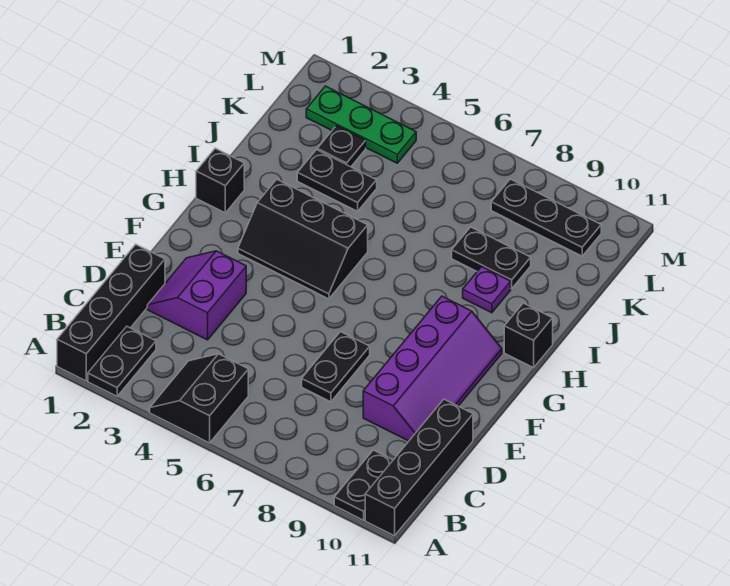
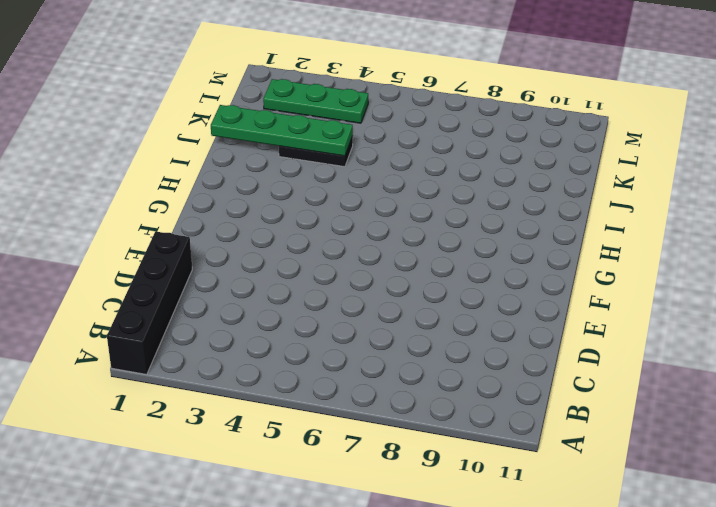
green plate J1:J4 level 2 -> none
none -> black plate A2:B2 level 1
none -> black slope A4:B5 level 1 top 5
none -> black plate A10:B10 level 1

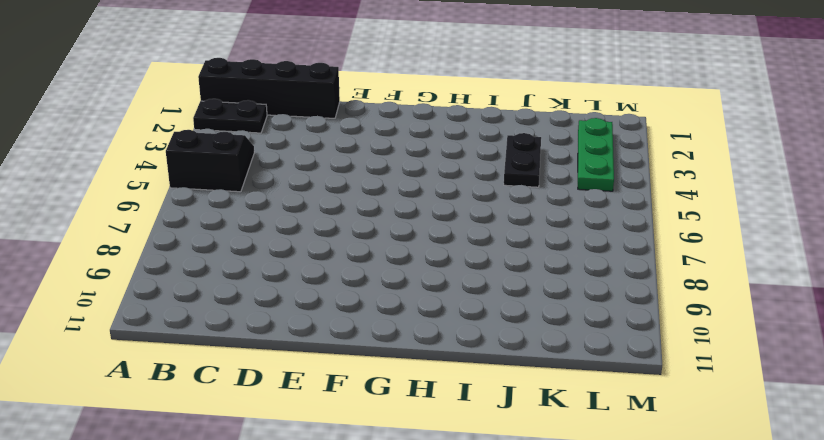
none -> black plate A10:B10 level 1
none -> black brick A11:D11 level 1
none -> purple slope D2:E3 level 1 top 3

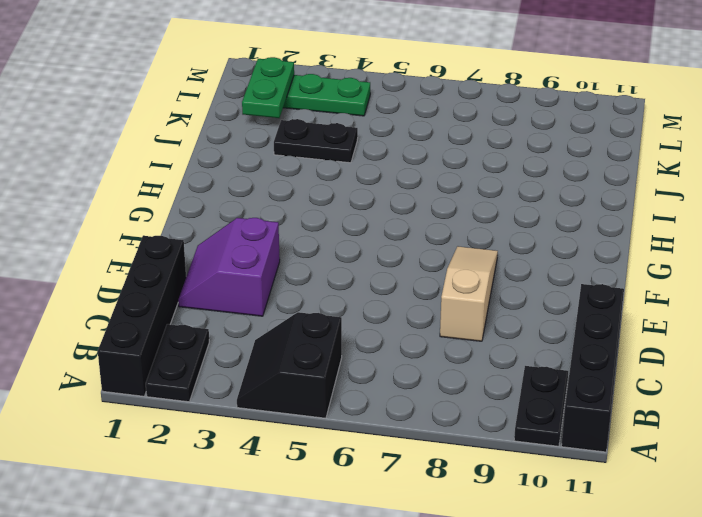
tan slope D8:F8 level 1 top D -> none
green plate K2:L2 level 2 -> none
none -> black plate D7:E7 level 1
none -> purple slope D9:G10 level 1 top 9
none -> black slope G3:H5 level 1 top H

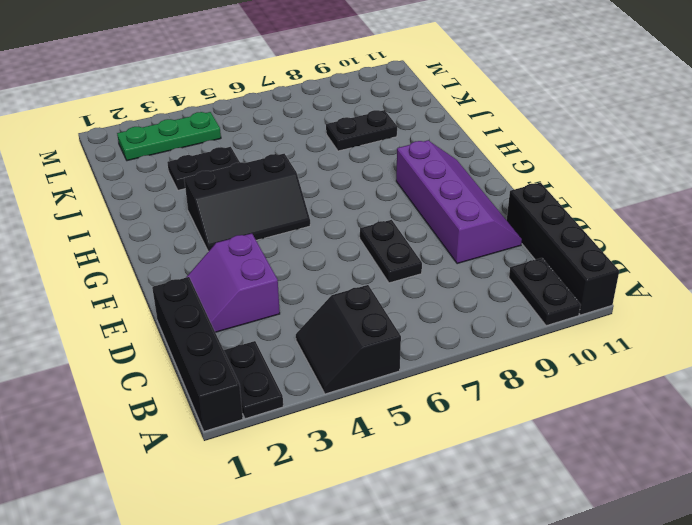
none -> black brick H1 level 1
none -> black brick H11 level 1
none -> purple plate I9 level 1

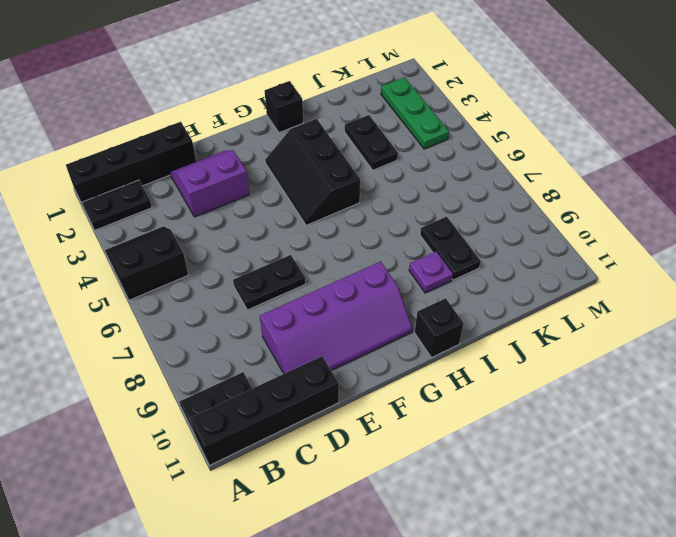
none -> black plate K3 level 1
none -> black plate L8:L10 level 1

